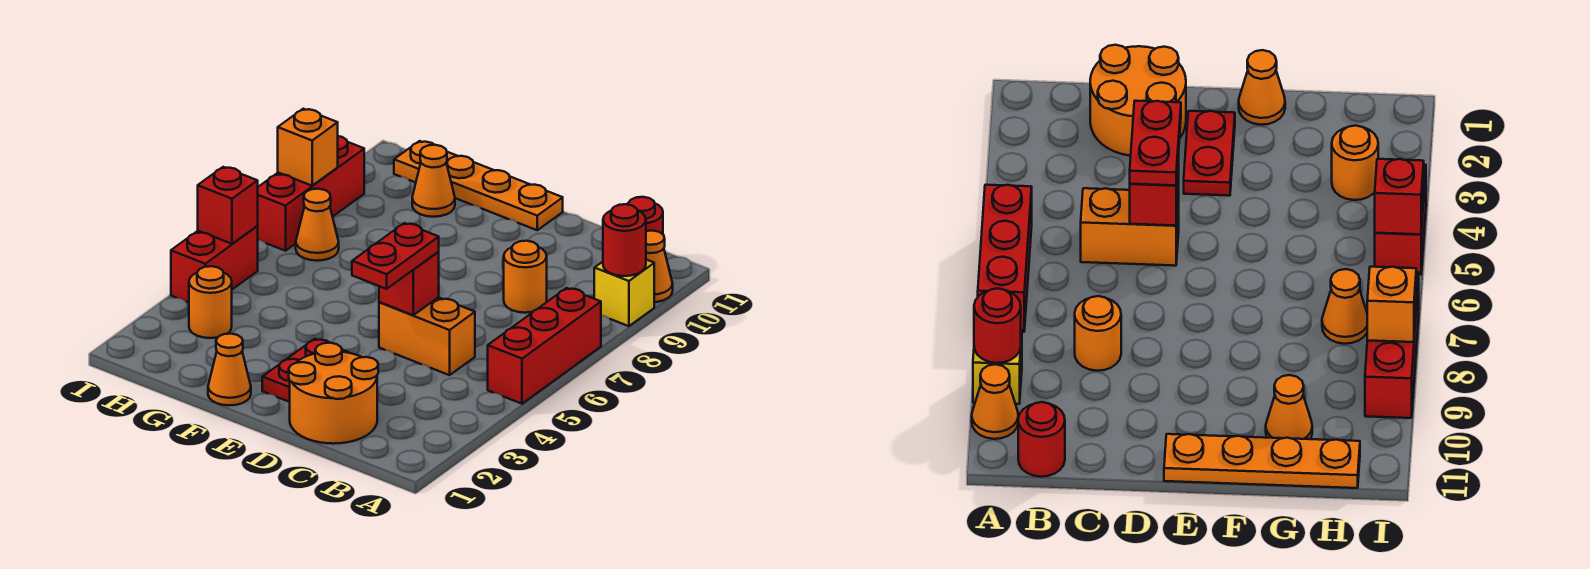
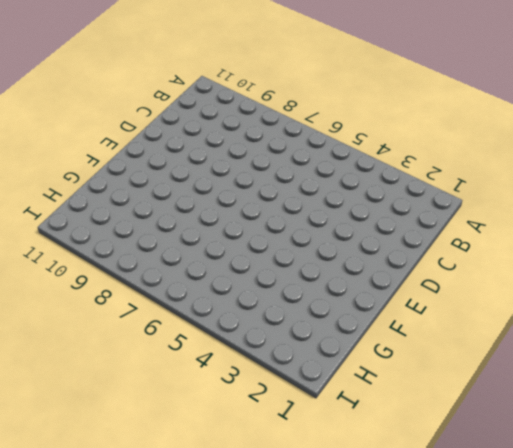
none -> red brick A5:A7 level 1
none -> yellow brick A9 level 1
none -> orange cone A10 level 1

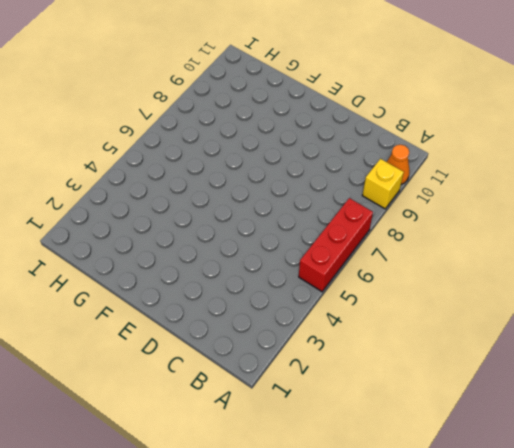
none -> red round brick B11 level 1
none -> orange round brick C1:D2 level 1
none -> orange brick C5:D5 level 1

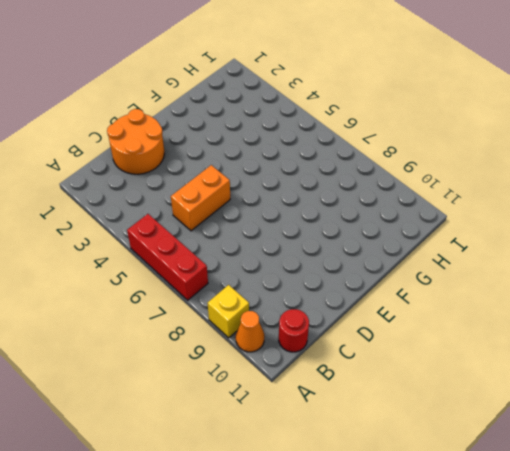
none -> orange round brick C8 level 1
none -> red plate E2:E3 level 1
none -> orange plate E11:H11 level 1

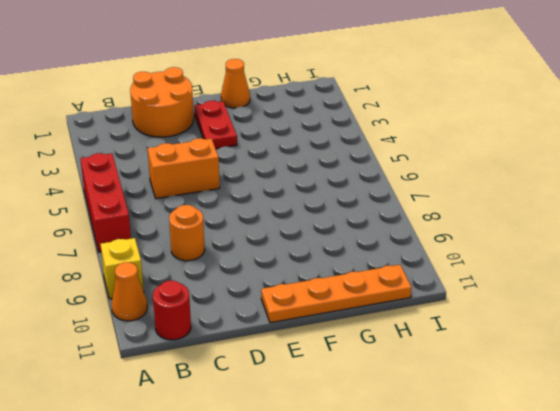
none -> orange cone G10 level 1
none -> orange round brick H3 level 1
none -> orange cone H7 level 1

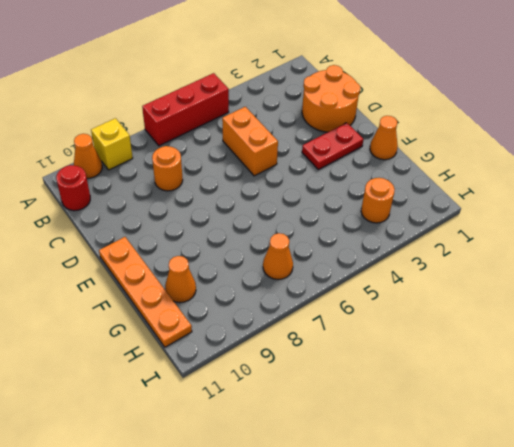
none -> red brick I4:I5 level 1
none -> red brick I7:I9 level 1
none -> red round brick A9 level 2

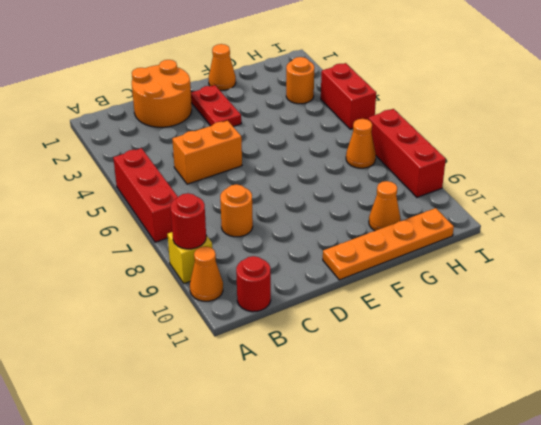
none -> red brick D5 level 2
none -> red brick I5 level 2
none -> orange brick I8 level 2

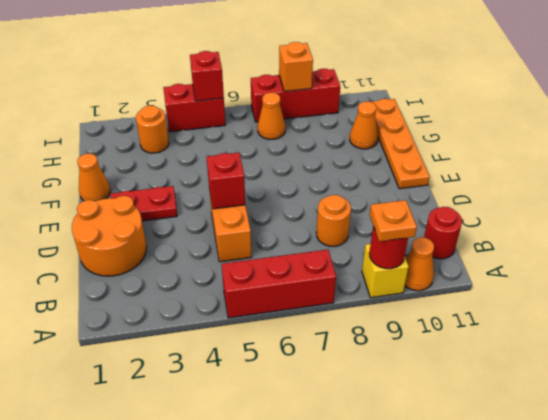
orange plate A9 level 3 -> none
none -> red plate D4:D5 level 3

